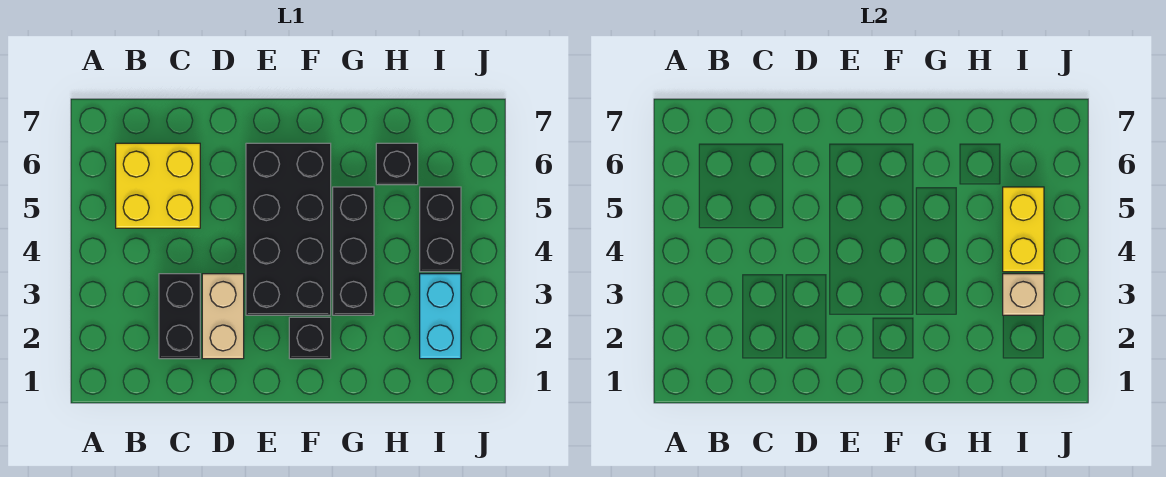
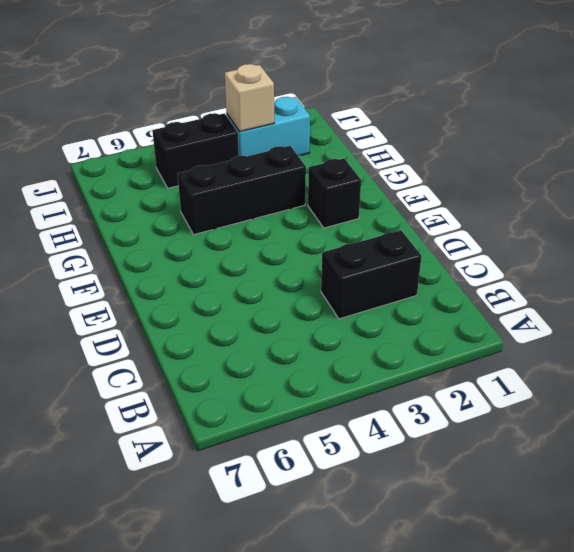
none -> yellow brick B5:C6 level 1
none -> tan brick D2:D3 level 1

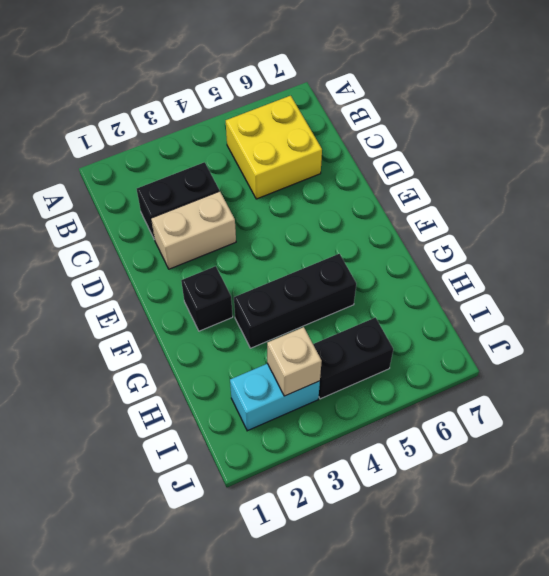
none -> black brick E3:F6 level 1
none -> black brick H6 level 1

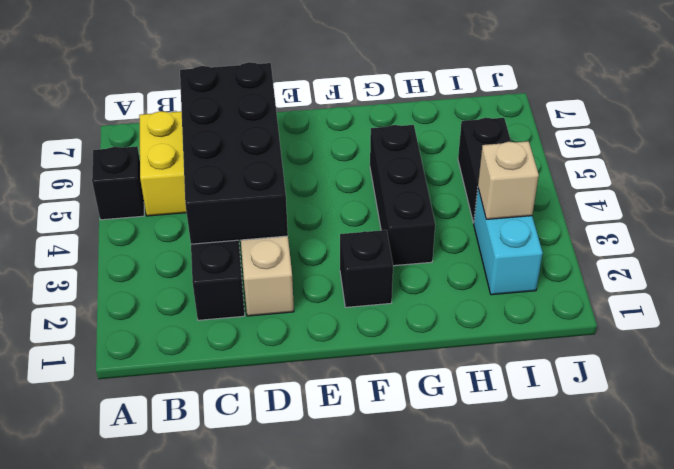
black brick A5 level 1 -> black brick H6 level 1
black brick C3:D6 level 2 -> black brick E3:F6 level 1
none -> yellow brick I4:I5 level 2

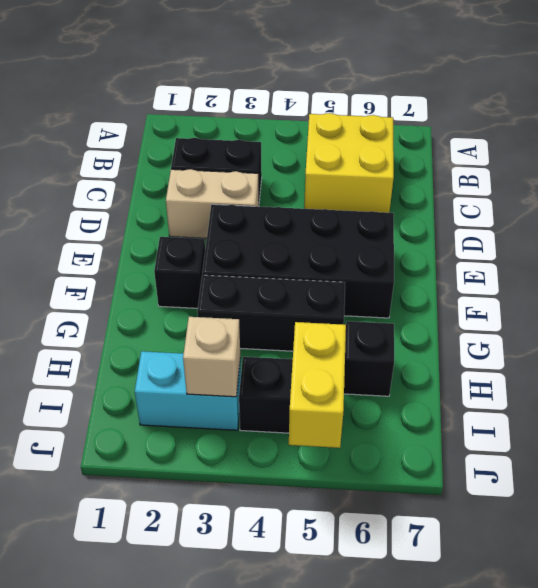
yellow brick I5:J5 level 2 -> yellow brick I4:I5 level 2

